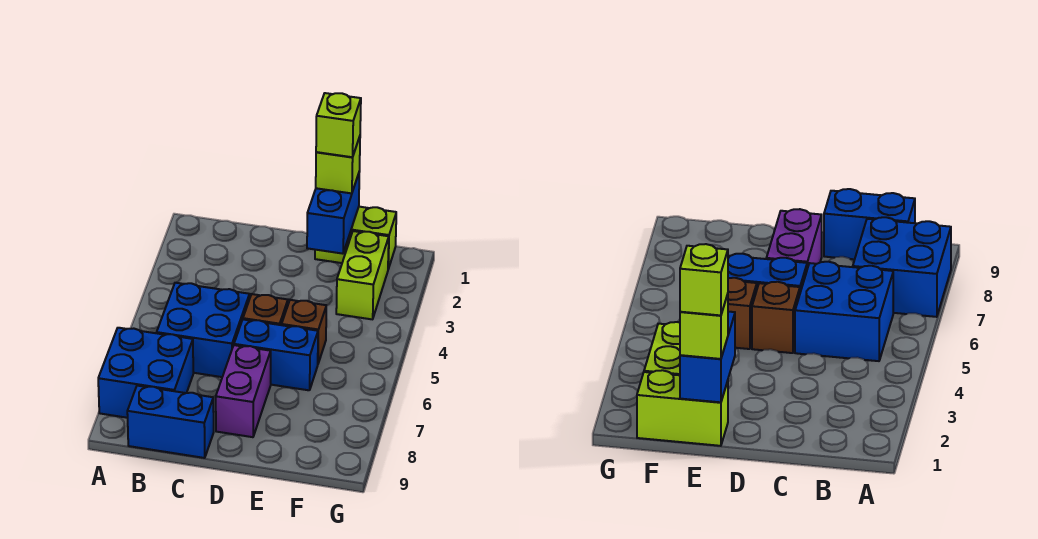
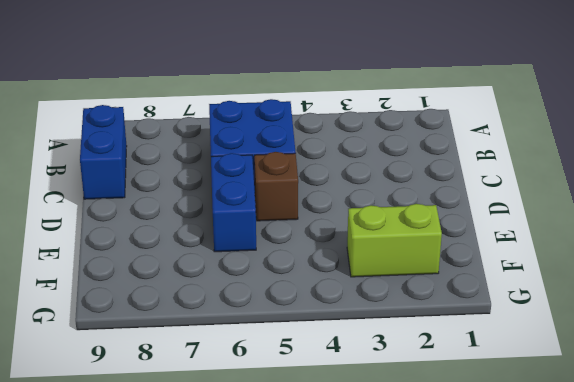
none -> blue brick A7:B8 level 1
none -> purple brick D7:D8 level 1
none -> lime brick E1:F1 level 1

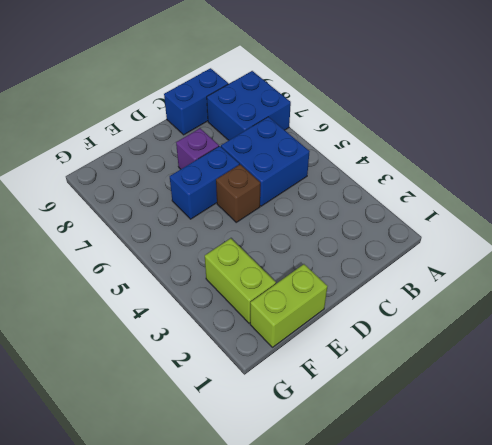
purple brick D7 level 1 -> purple brick D7:D8 level 1
none -> brown brick E5 level 1
none -> blue brick E1:E2 level 2
none -> lime brick E1 level 3

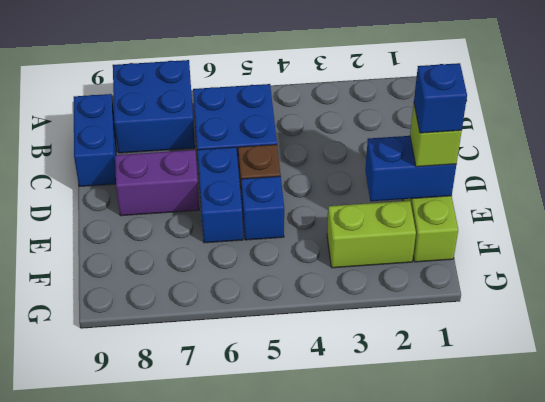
blue brick E1 level 4 -> lime brick E1 level 4
blue brick E5 level 1 -> brown brick E5 level 1

